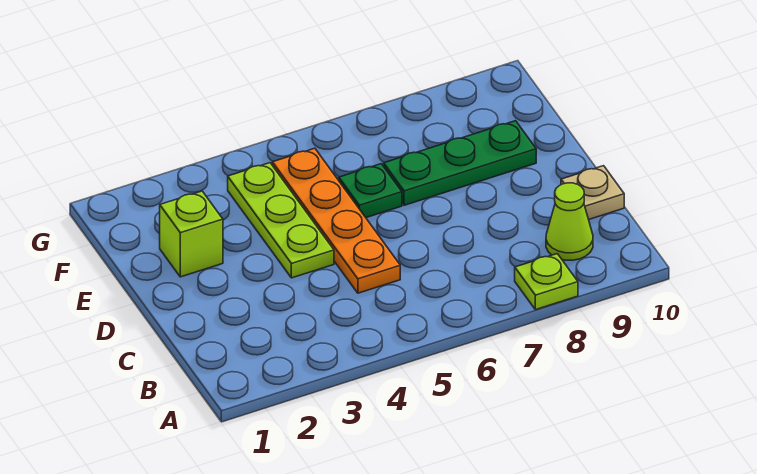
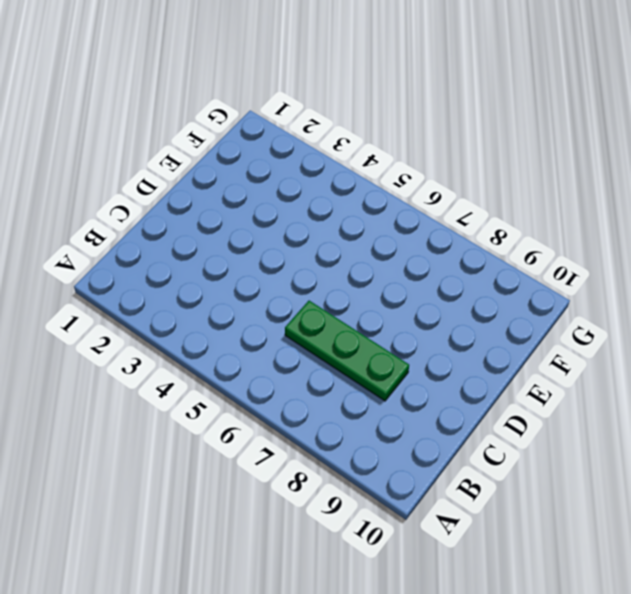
green plate C6:C8 level 1 -> green plate E7:E9 level 1
none -> lime plate A8 level 1
none -> lime cone B9 level 1

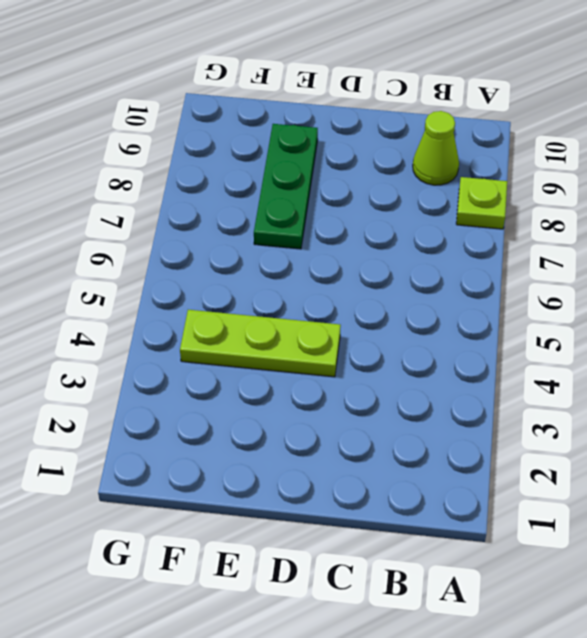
none -> orange plate C5:F5 level 1
none -> tan plate C10 level 1

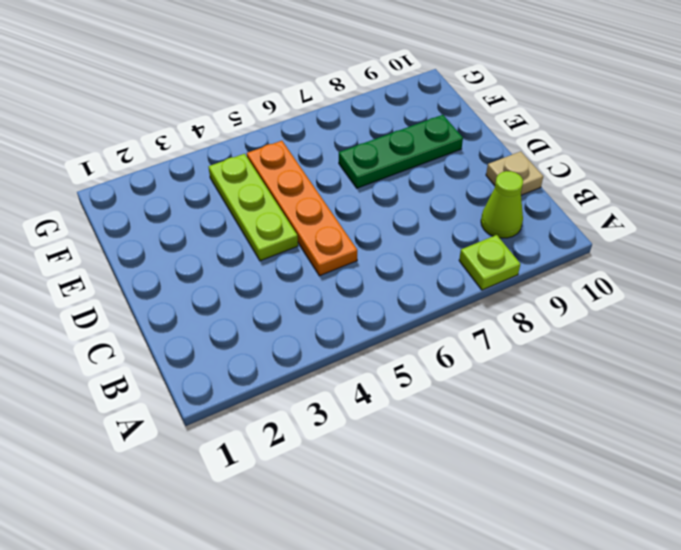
none -> lime brick E2 level 1
none -> green plate E6 level 1

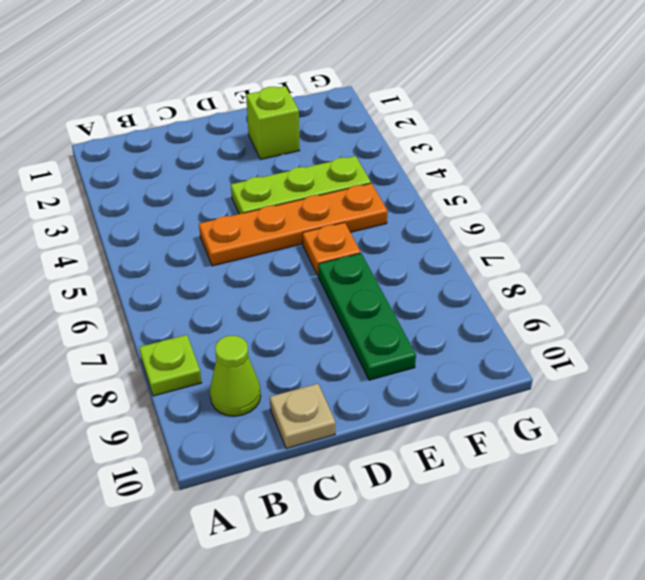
orange plate E6 level 1 -> green plate E6 level 1

